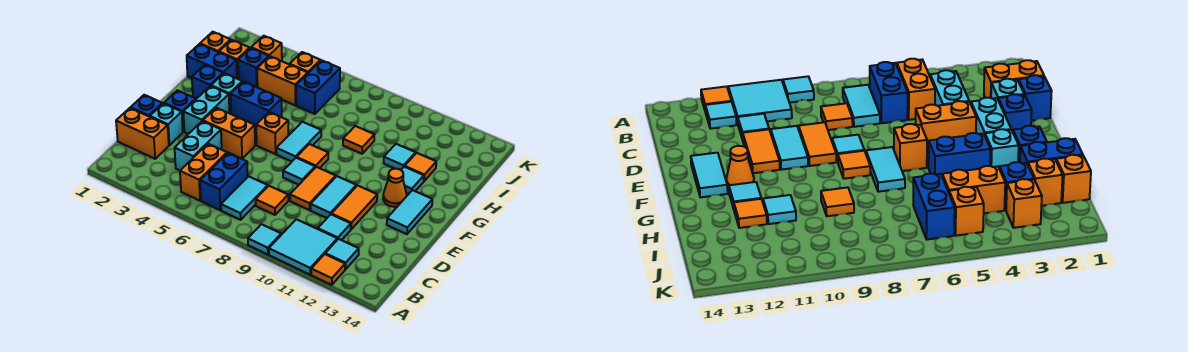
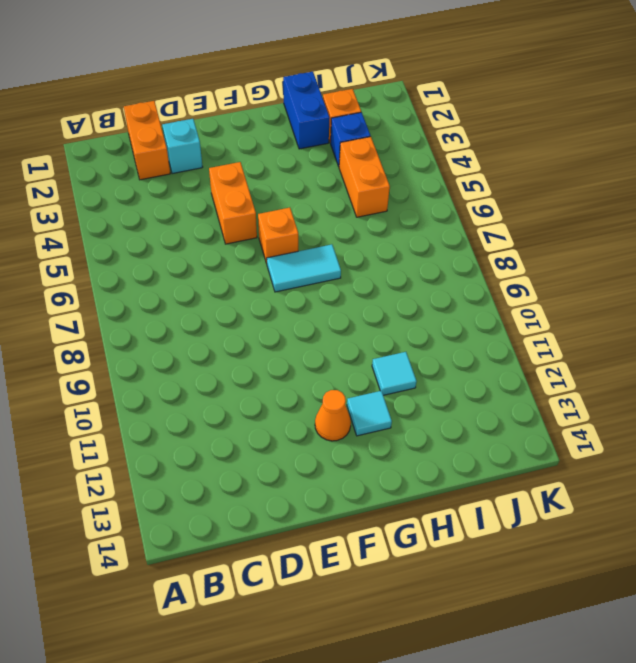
none -> cyan tile A9 level 1
none -> cyan tile A10:B11 level 1
none -> orange tile A12 level 1
none -> orange brick B5:C5 level 1

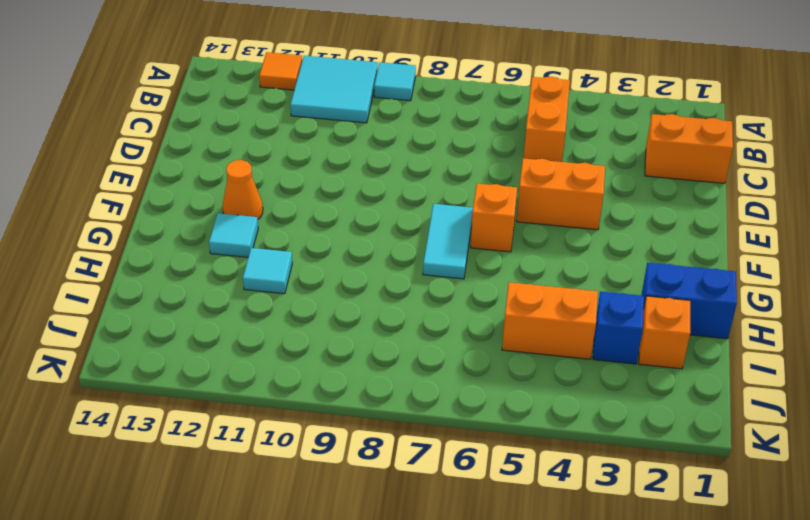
none -> blue brick B6:C6 level 1
none -> cyan tile B7:C7 level 1
none -> cyan tile B12 level 1
none -> cyan brick C4:D4 level 1

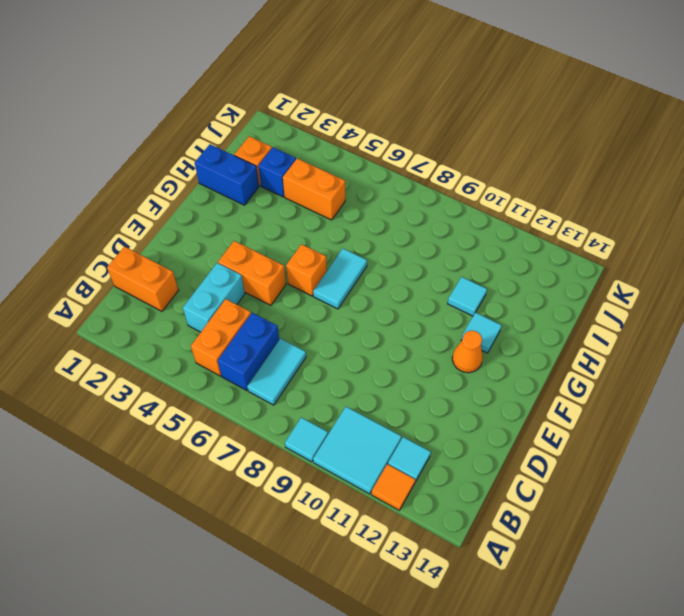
none -> orange tile C8 level 1
none -> cyan tile C11 level 1
none -> blue brick D1 level 1
none -> cyan brick D2 level 1

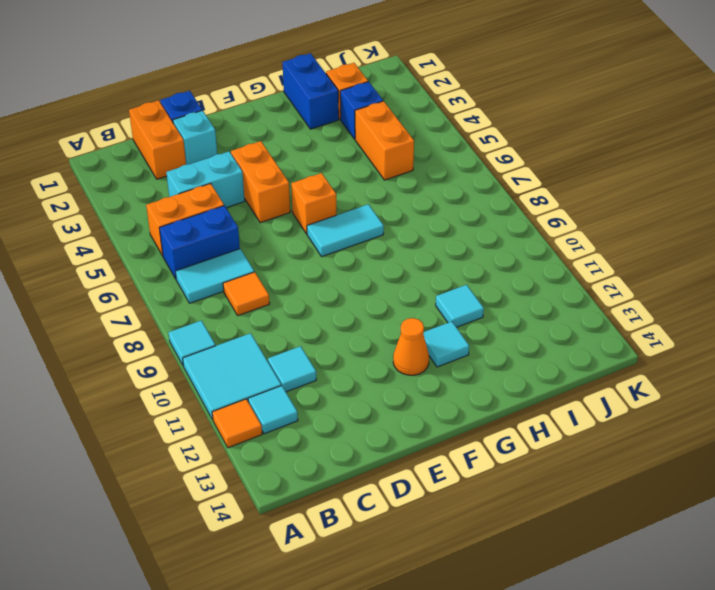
none -> orange tile D9:E9 level 1
none -> cyan tile D10:E10 level 1
none -> orange tile D11:E11 level 1
none -> blue brick E2 level 1

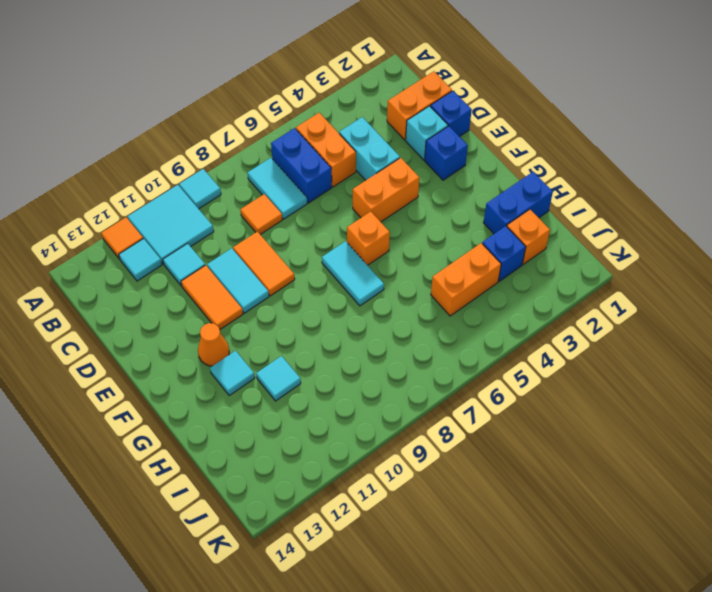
none -> cyan brick E3:F3 level 1
none -> cyan tile E8 level 1
none -> cyan tile E13:F13 level 1
none -> orange tile F8 level 1

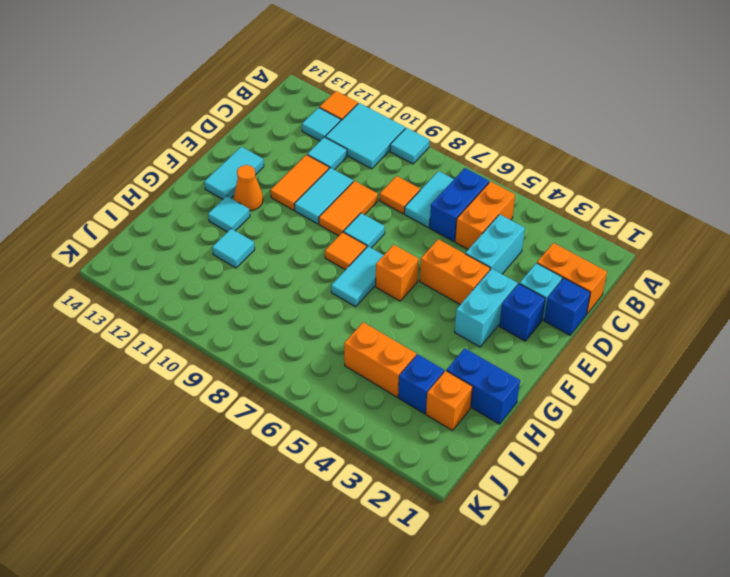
none -> blue brick G2 level 1
none -> cyan brick G3 level 1
none -> blue brick G4:G5 level 1
none -> orange tile H9 level 1

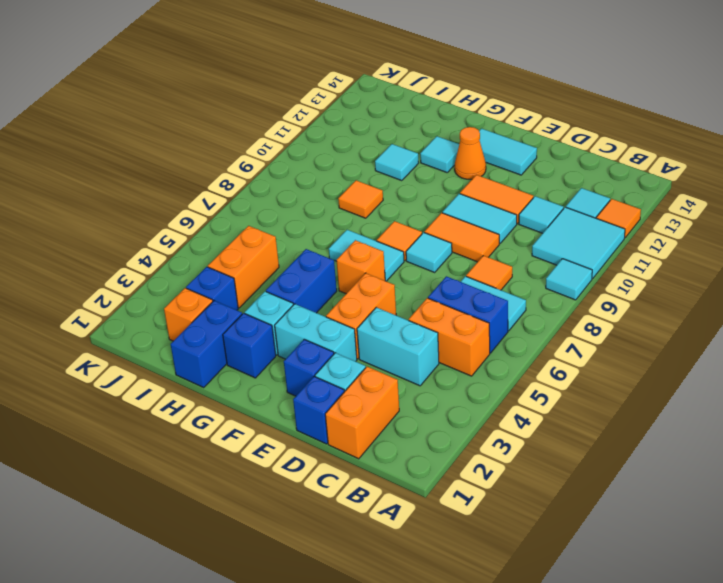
none -> orange tile H12 level 1
none -> orange brick I1 level 1
none -> blue brick I6:J6 level 1
none -> orange brick J3 level 1

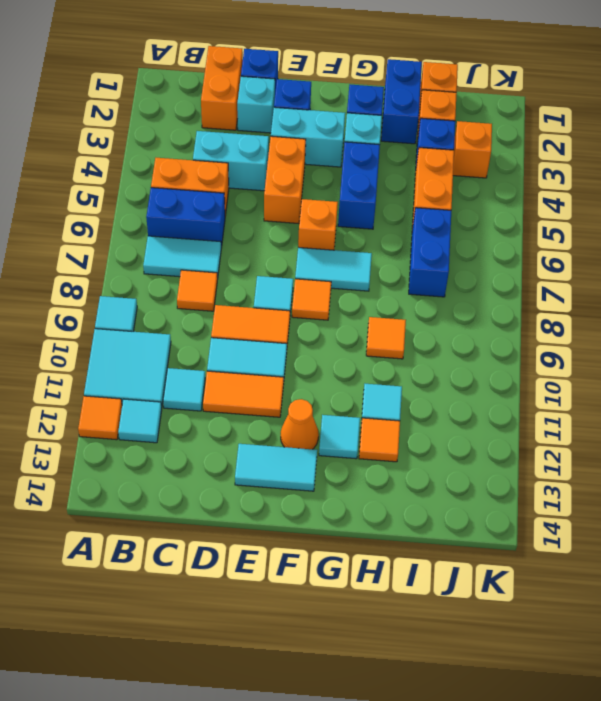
blue brick I6:I7 level 1 -> blue brick I6:J6 level 1
none -> orange brick J5 level 1

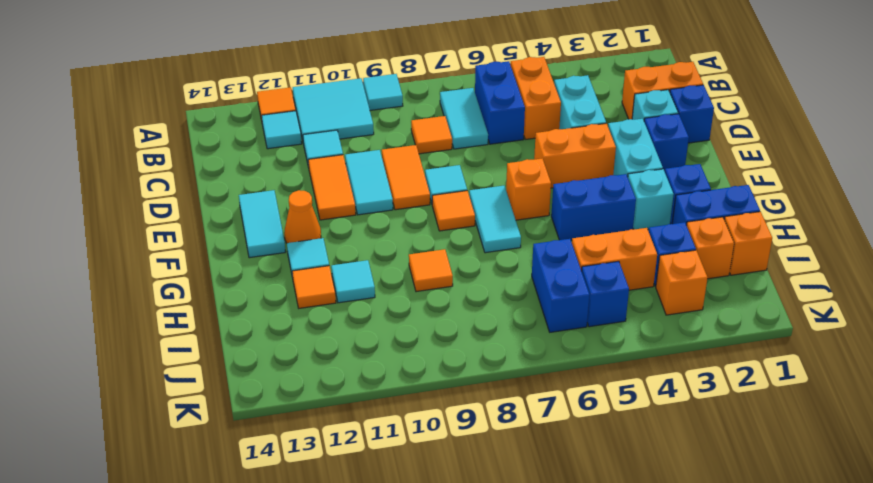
blue brick J5 level 1 -> orange brick J5 level 1

